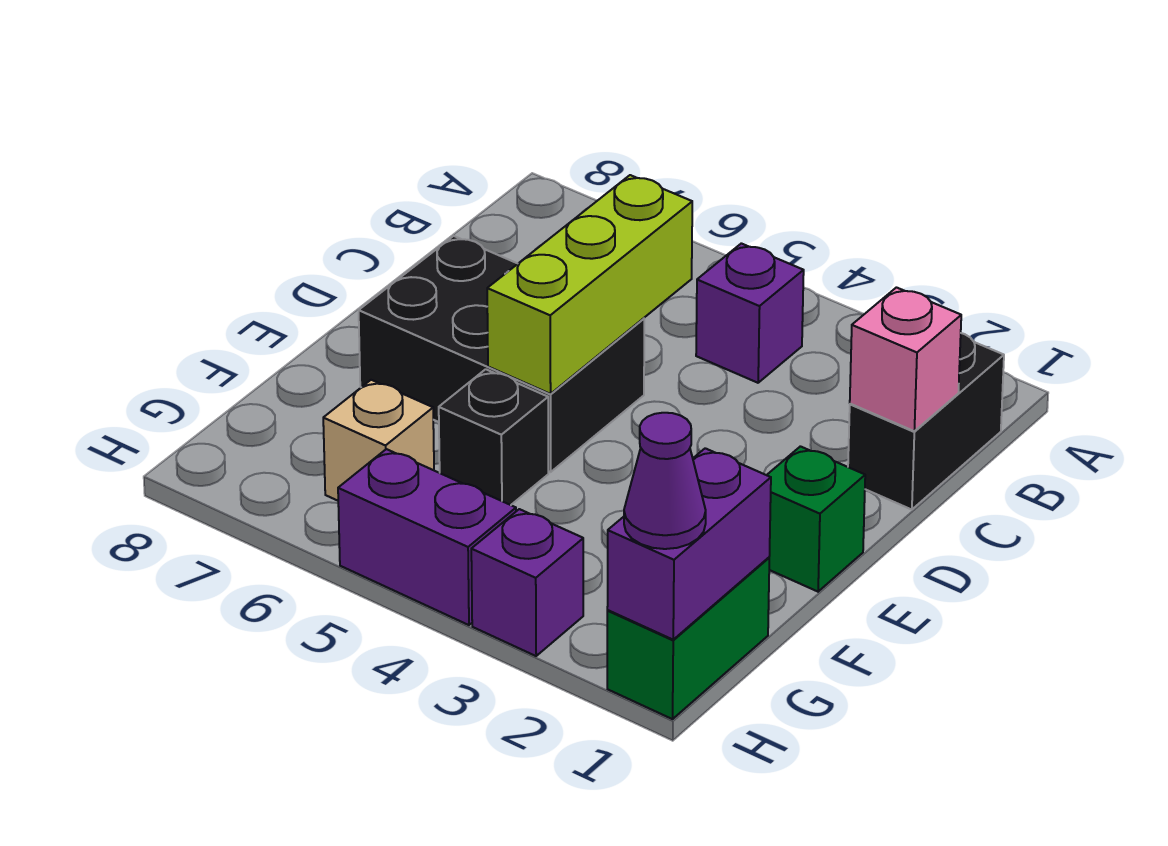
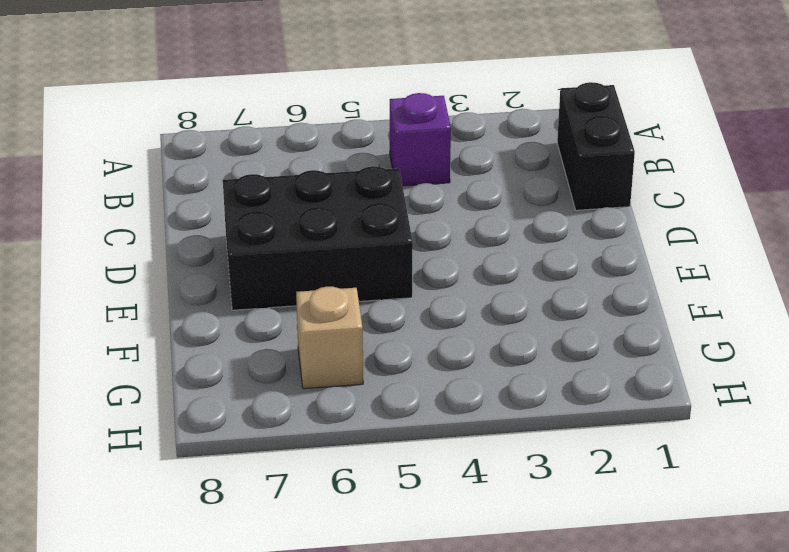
none -> green brick E1 level 1
none -> black brick F5 level 1
none -> green brick G1:H1 level 1

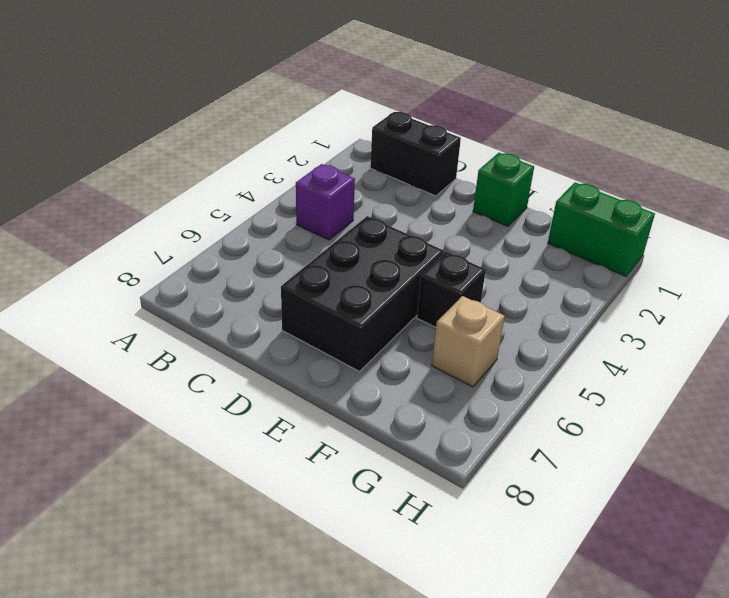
none -> purple brick H3 level 1
none -> purple brick H4:H5 level 1
none -> pink brick C1 level 2

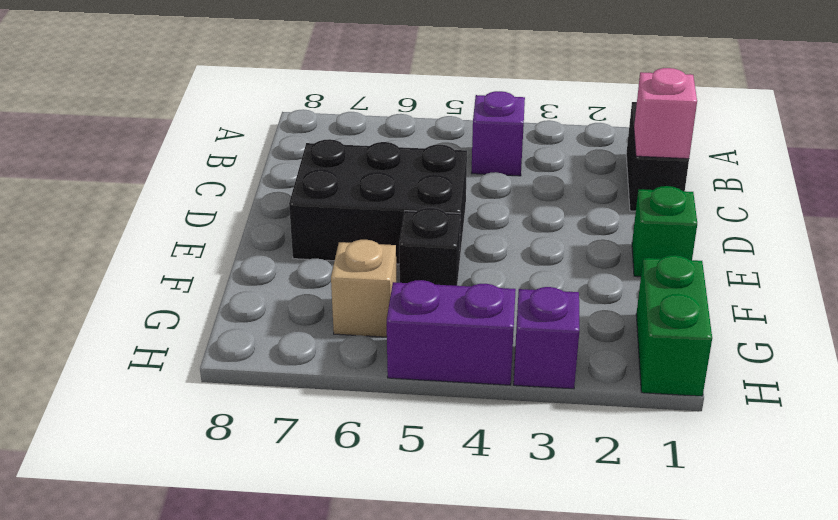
none -> lime brick C5:E5 level 2
none -> purple brick G1:H1 level 2
none -> purple cone H1 level 3

